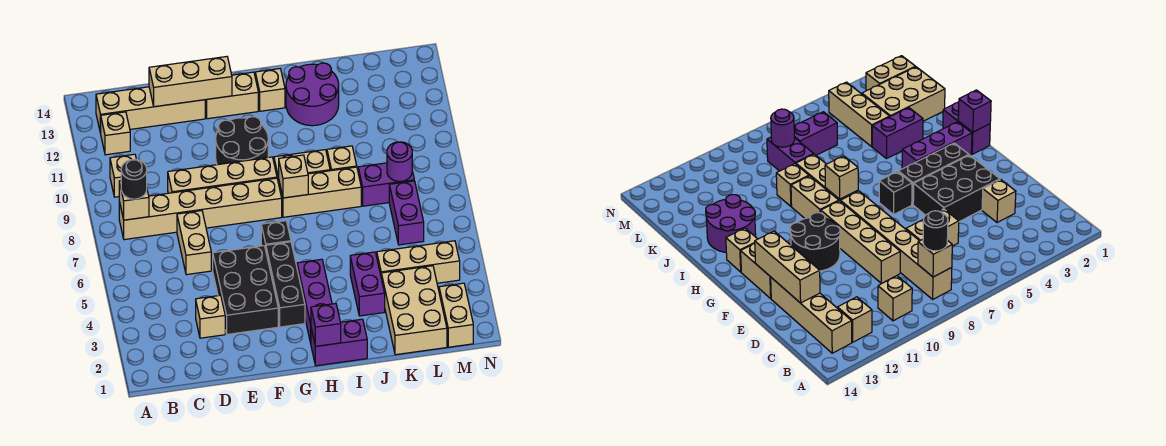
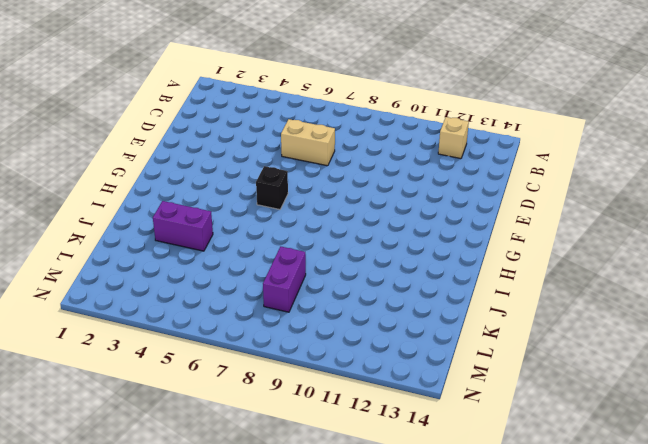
none -> tan brick B8:G8 level 1
none -> tan brick B10 level 1
none -> tan brick B13:E13 level 1
none -> tan brick D3 level 1

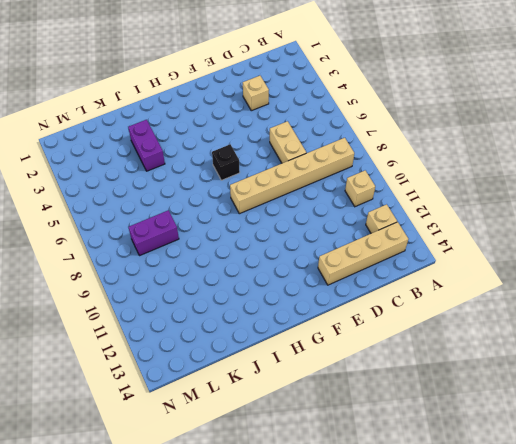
none -> tan brick D9:G9 level 1
none -> black brick E3:F5 level 1
none -> black round brick F10:G11 level 1
none -> tan brick F13:G13 level 1

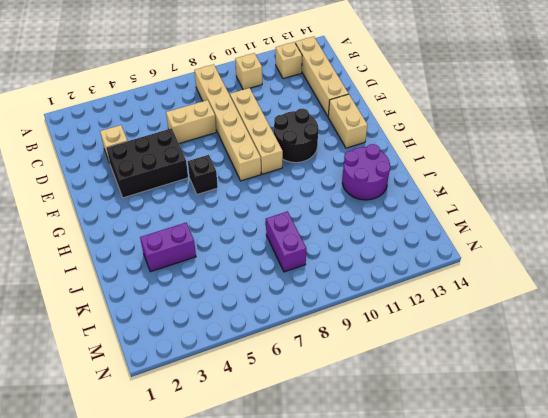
none -> black brick G3:G5 level 1
none -> purple brick H1:I1 level 1
none -> purple brick H2:H4 level 1
none -> tan brick H8:J8 level 1

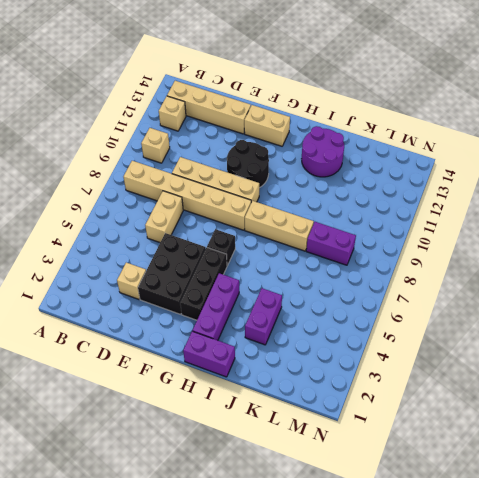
none -> tan brick H9:I9 level 1
none -> tan brick H13 level 1
none -> tan brick J9 level 1
none -> tan brick K1:L3 level 1

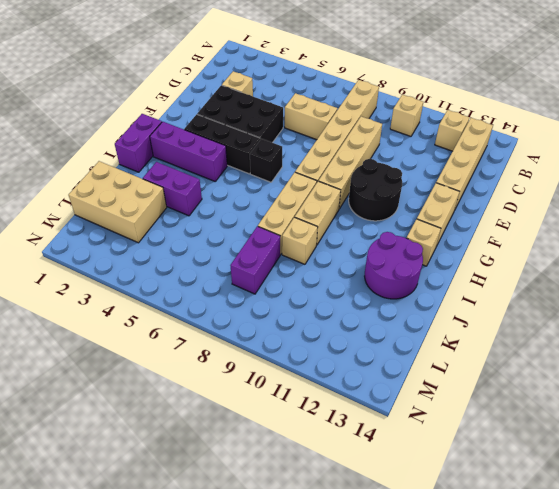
none -> tan brick K4:M4 level 1
none -> purple brick L6:L7 level 1
none -> tan brick M1:M2 level 1
none -> tan brick B8 level 2

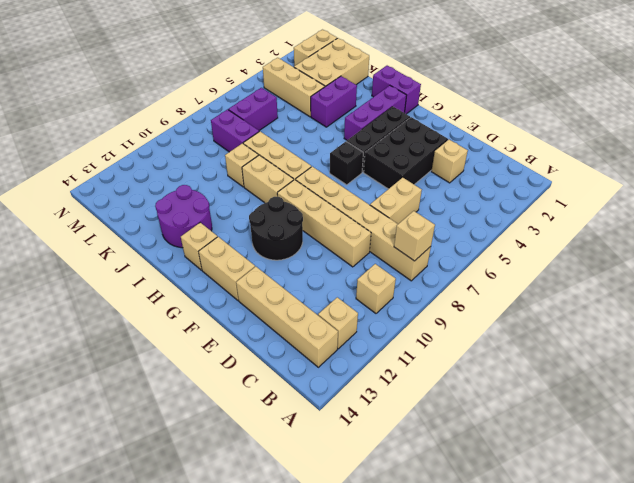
none -> tan brick D13:F13 level 2
none -> purple brick H1 level 2
none -> tan brick H8 level 2
none -> purple round brick L8 level 2

